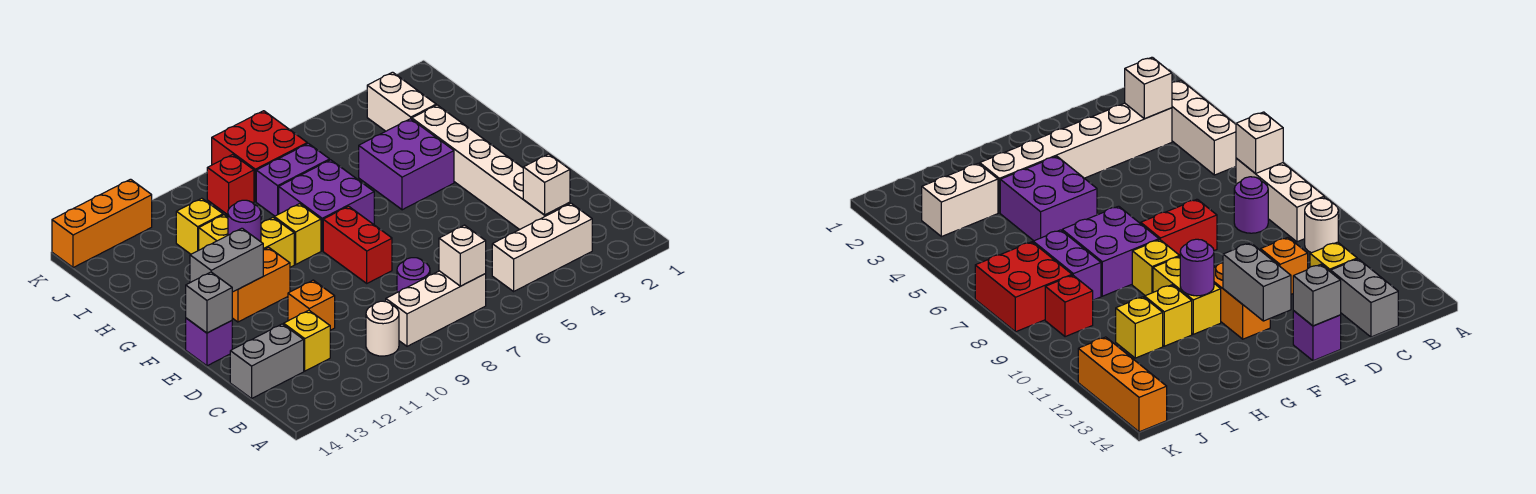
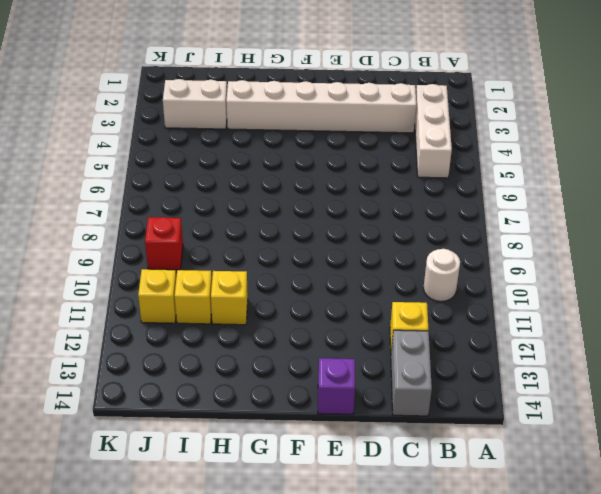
yellow brick J11 level 1 -> yellow brick G9 level 1
none -> white brick B7:B9 level 1
none -> purple round brick C8 level 1
none -> orange brick D11 level 1

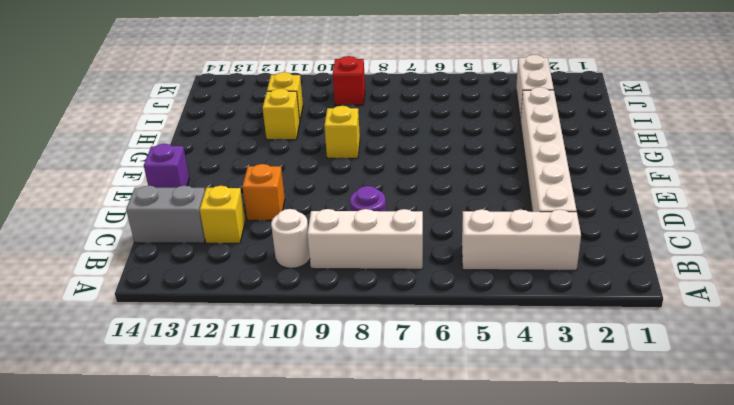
none -> red brick E8:F8 level 1
none -> orange brick F11:F12 level 1
none -> purple brick G4:H5 level 1

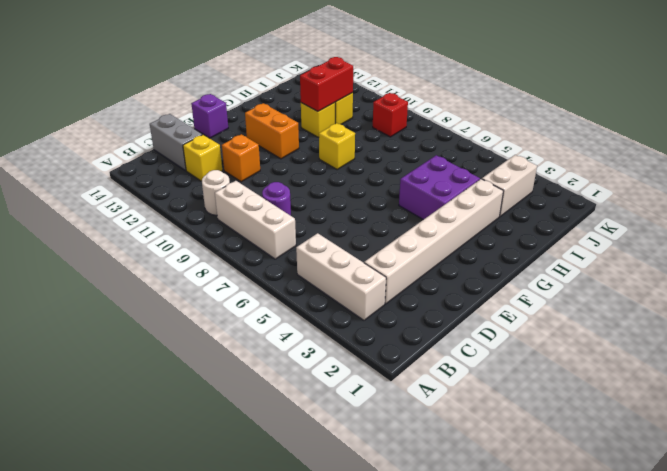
red brick H11:I11 level 2 -> red brick E8:F8 level 1
none -> purple brick G7:H8 level 1
none -> yellow brick G10:G11 level 1
none -> purple brick I7:I8 level 1

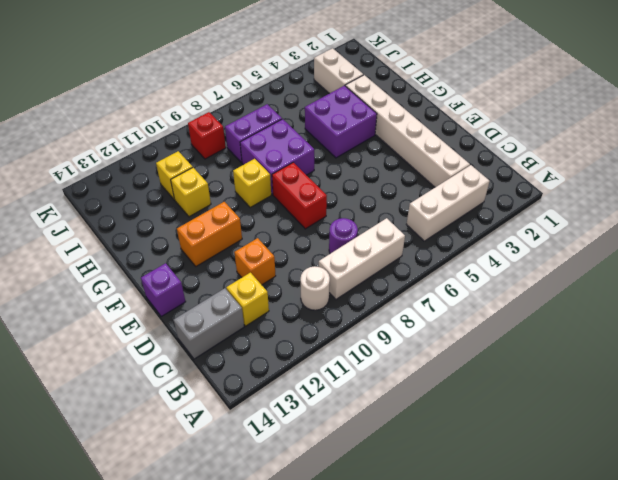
none -> yellow brick G10:G11 level 1
none -> red brick J7:K8 level 1
none -> orange brick K12:K14 level 1

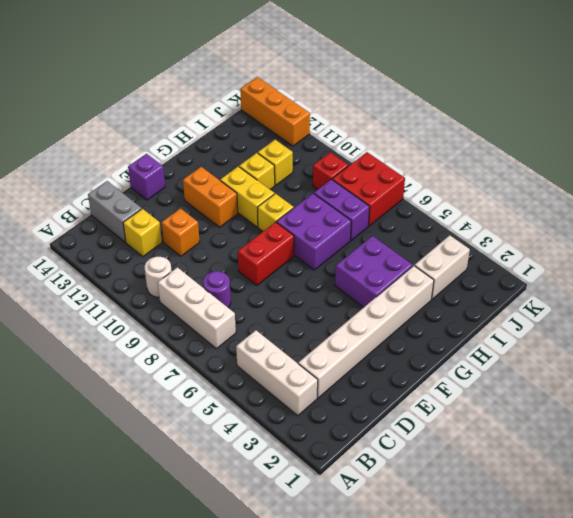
none -> white brick B7 level 2
none -> white brick C3 level 2
none -> grey brick E14 level 2

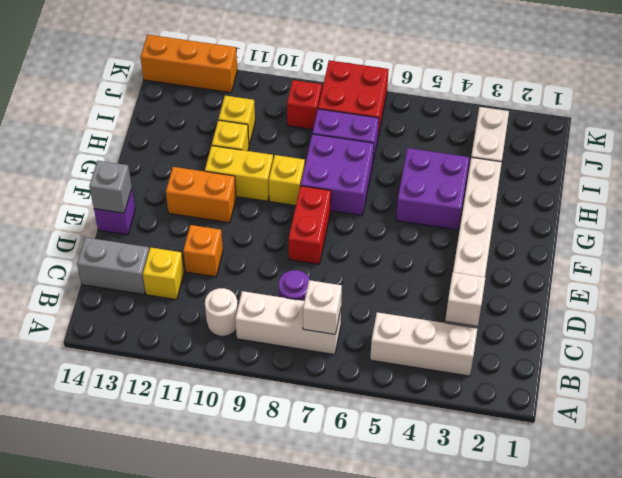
none -> grey brick F12:F13 level 2
none -> purple round brick G11 level 2

